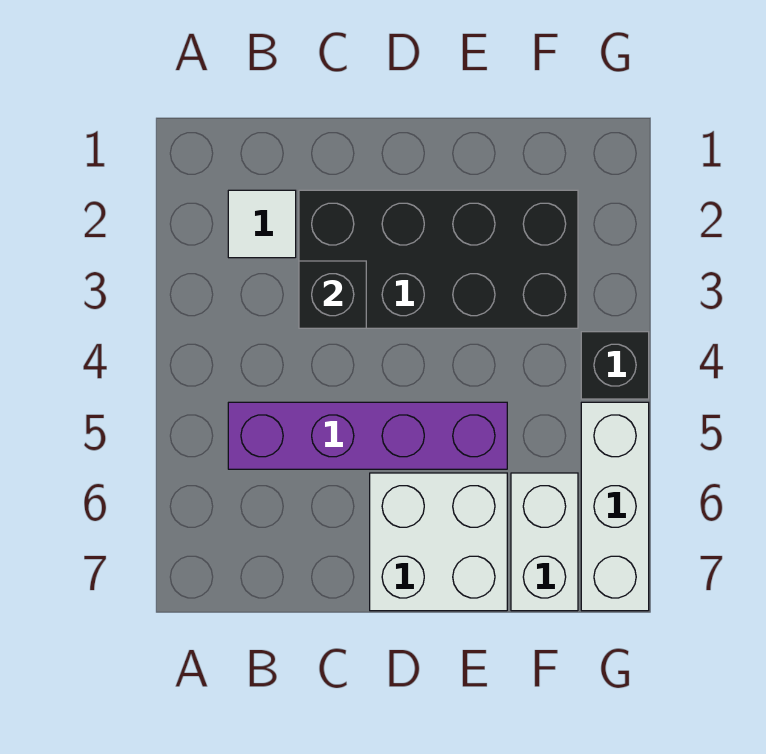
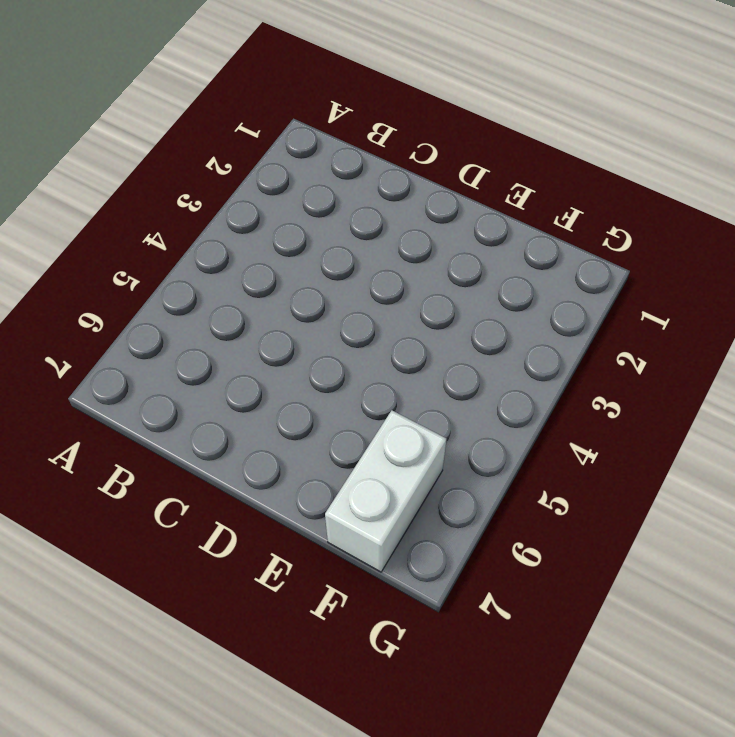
none -> white tile B2 level 1
none -> purple brick B5:E5 level 1

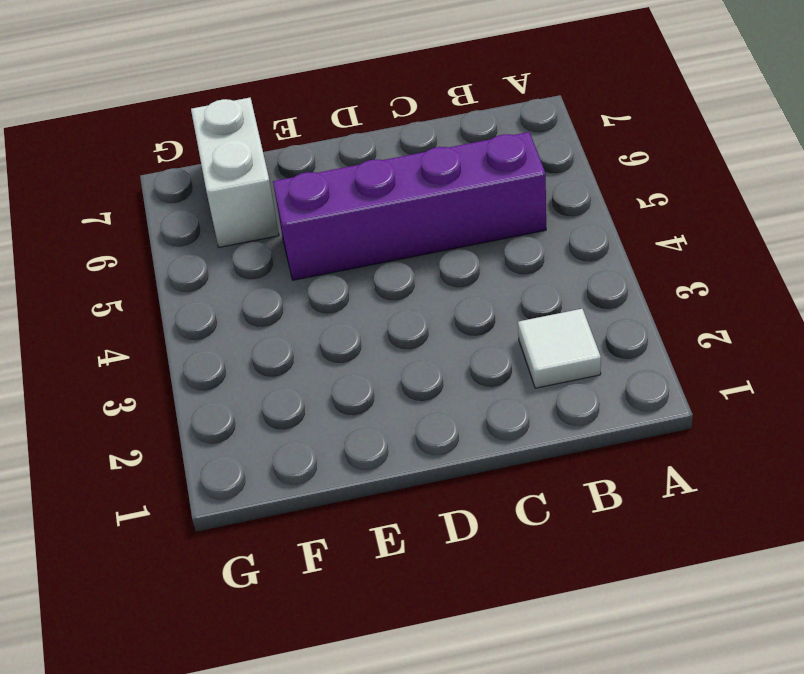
none -> black brick C2:F3 level 1
none -> white brick D6:E7 level 1

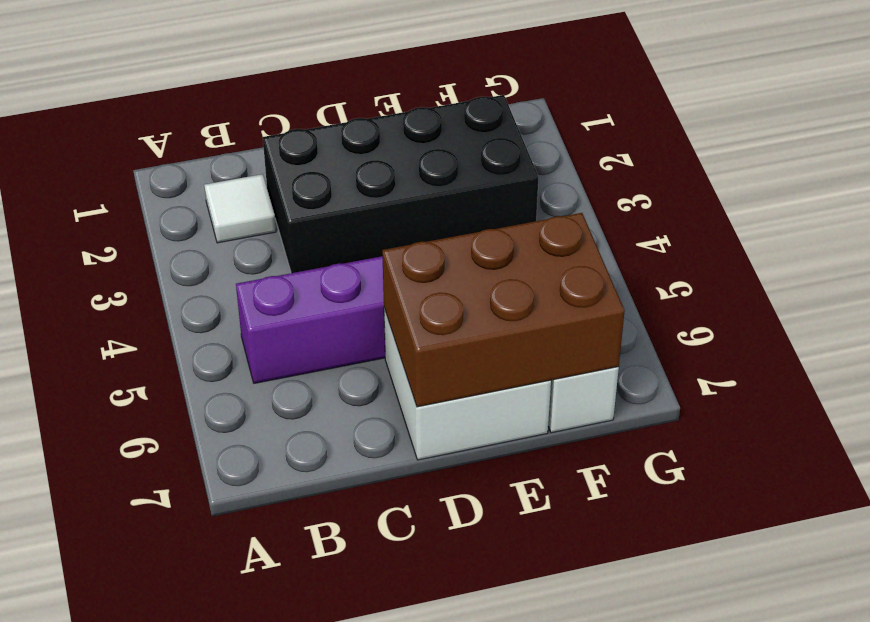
brown brick D6:F7 level 2 -> none
none -> black brick G4 level 1
none -> white brick G5:G7 level 1

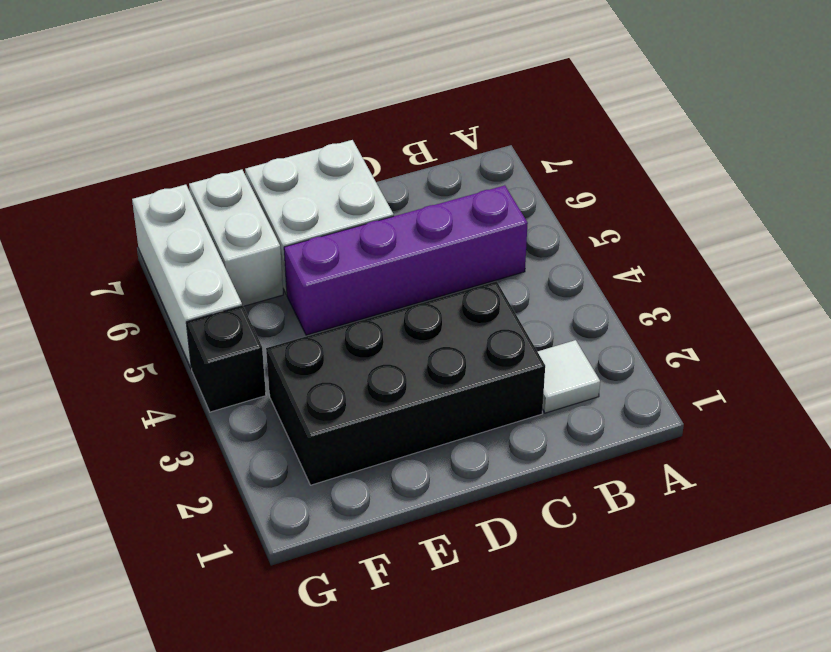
none -> black brick C3 level 2

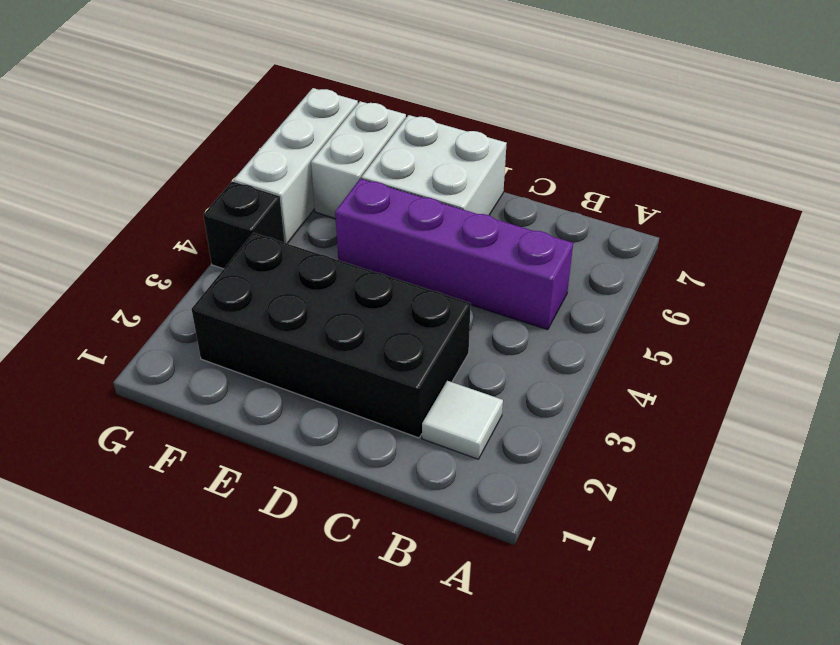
none -> black brick C3 level 2

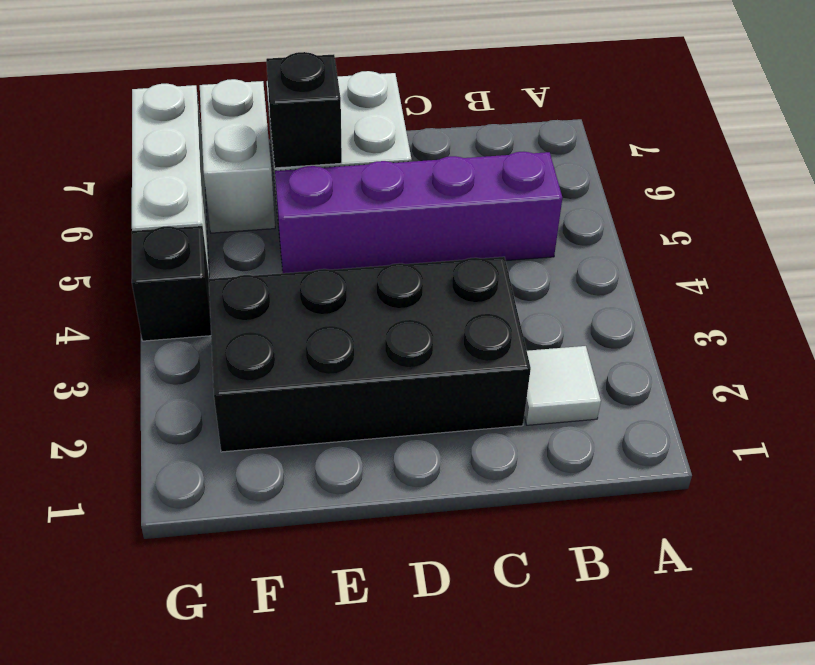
black brick E6 level 2 -> black brick C3 level 2

